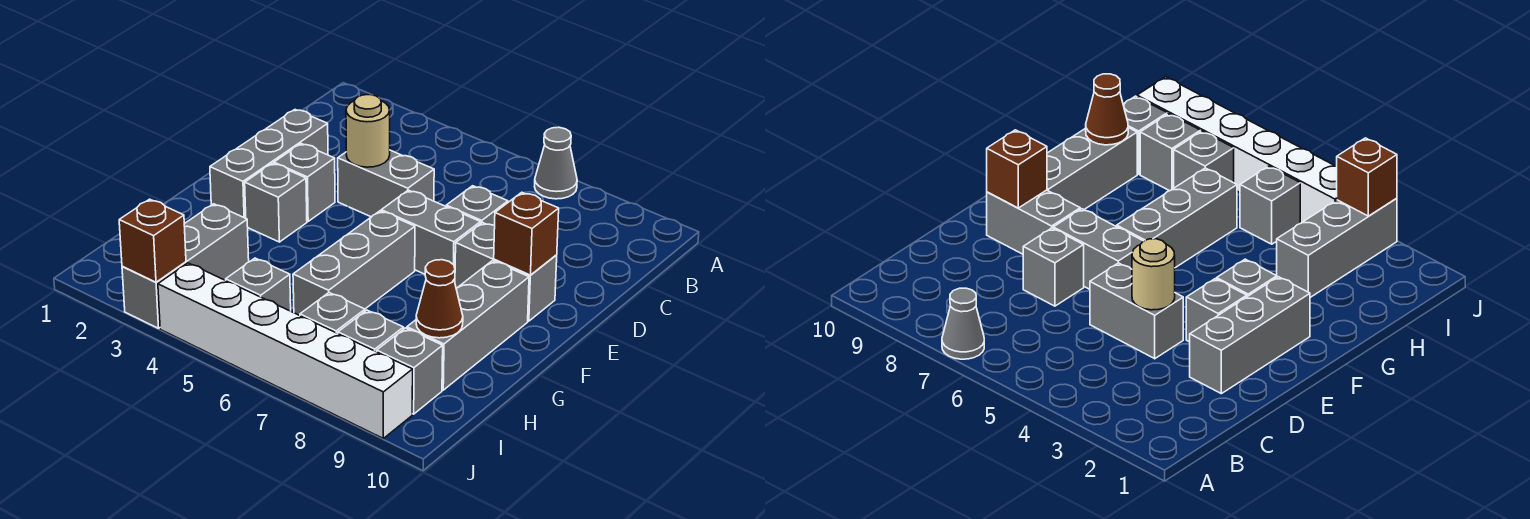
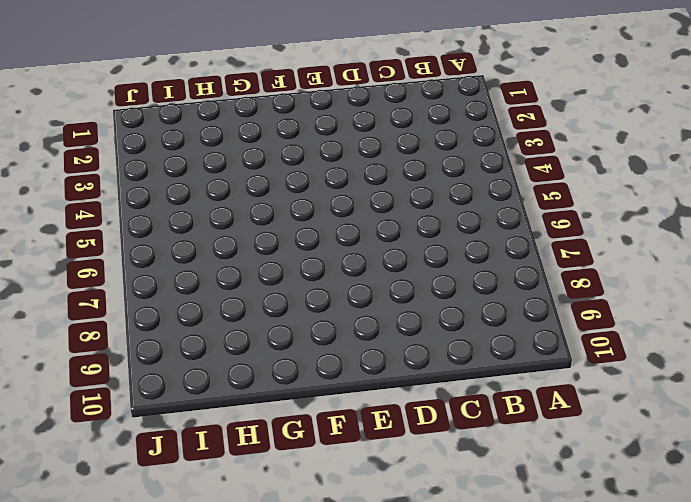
none -> grey cone A7 level 1
none -> grey brick D2:F2 level 1
none -> grey brick D4:D5 level 1

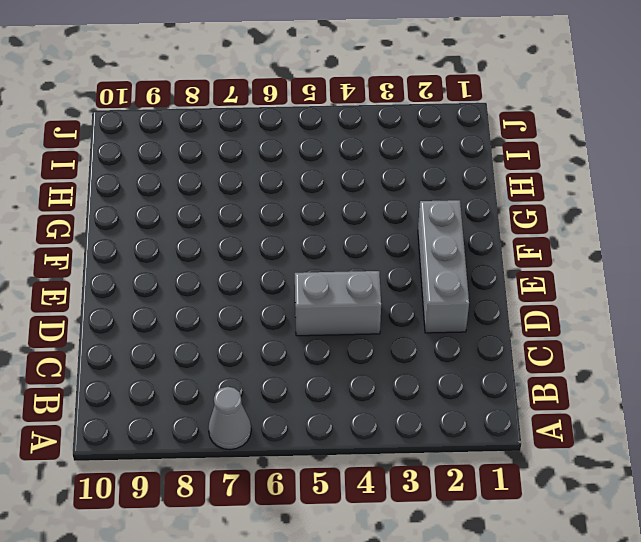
none -> grey brick D7 level 1
none -> grey brick E3 level 1
none -> grey brick E6:E7 level 1

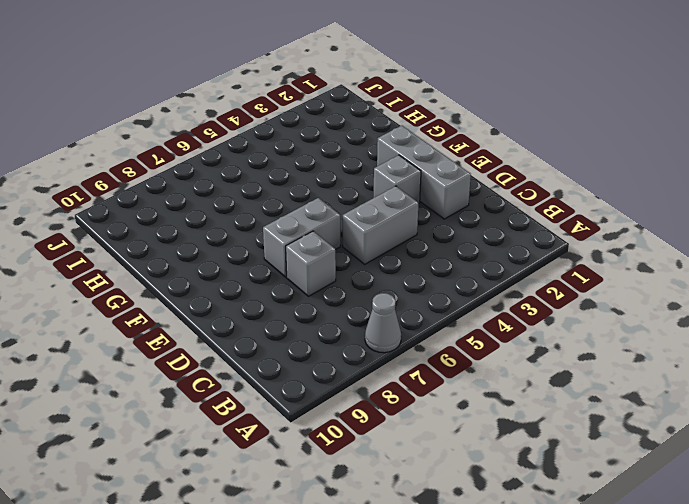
none -> grey brick E8:E9 level 1
none -> grey brick F3 level 1
none -> grey brick F6:H6 level 1

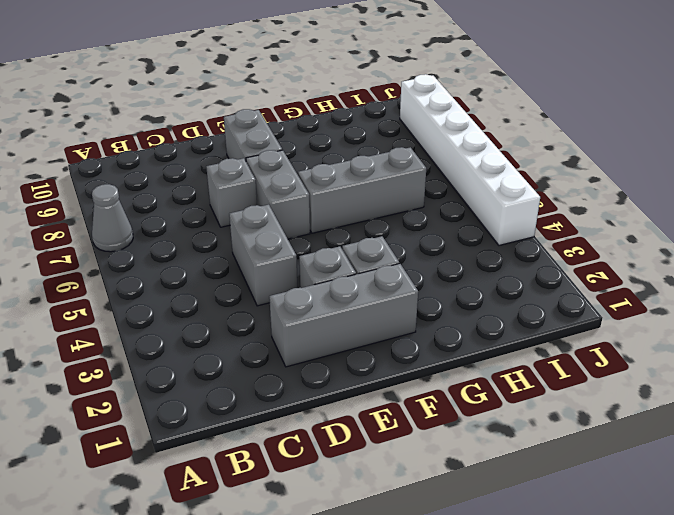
none -> grey brick F9:H9 level 1
none -> grey brick H3:J3 level 1
none -> grey brick I5 level 1

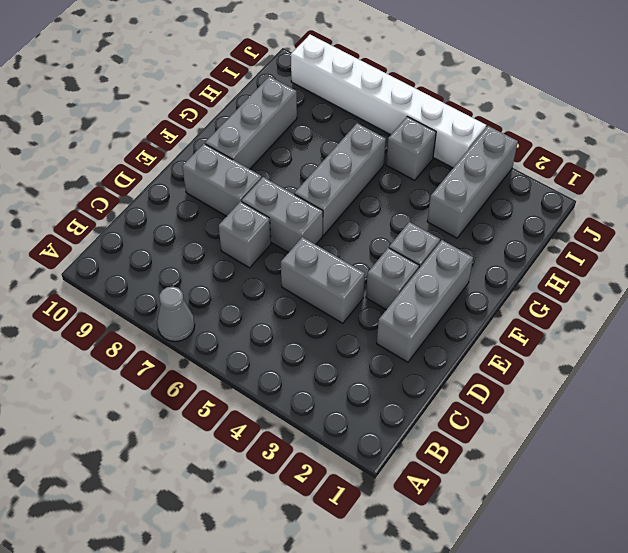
none -> grey brick I7 level 1
none -> grey brick I8 level 1
none -> grey brick I9 level 1

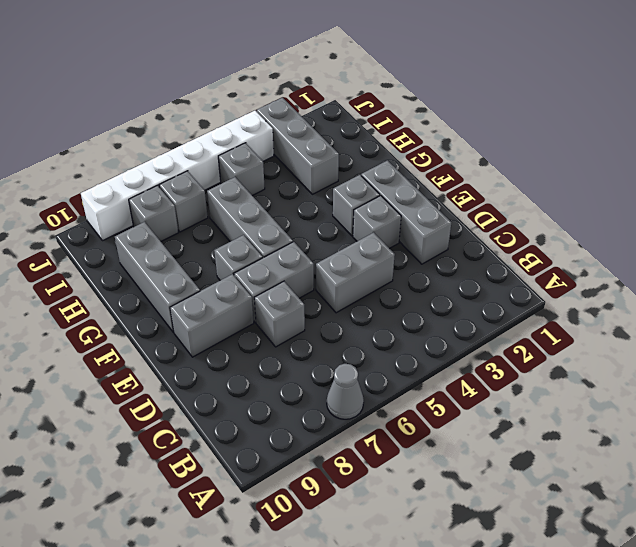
grey brick F7 level 1 -> grey brick I9 level 1
none -> tan round brick D4 level 2
none -> brown brick E9 level 2
none -> brown cone H9 level 2

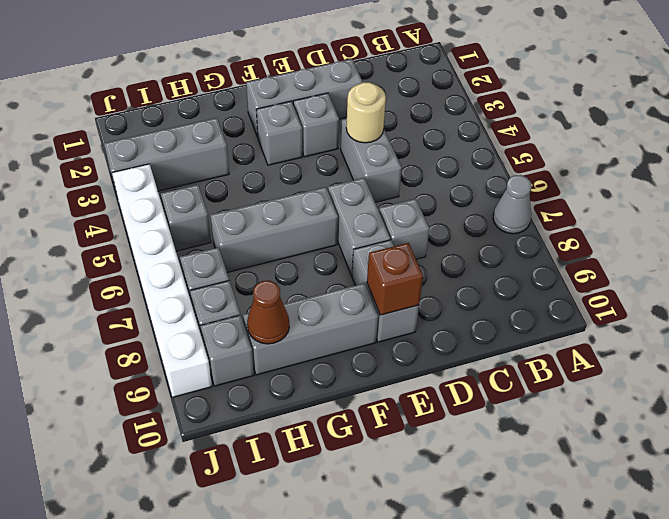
none -> brown brick J3 level 2

